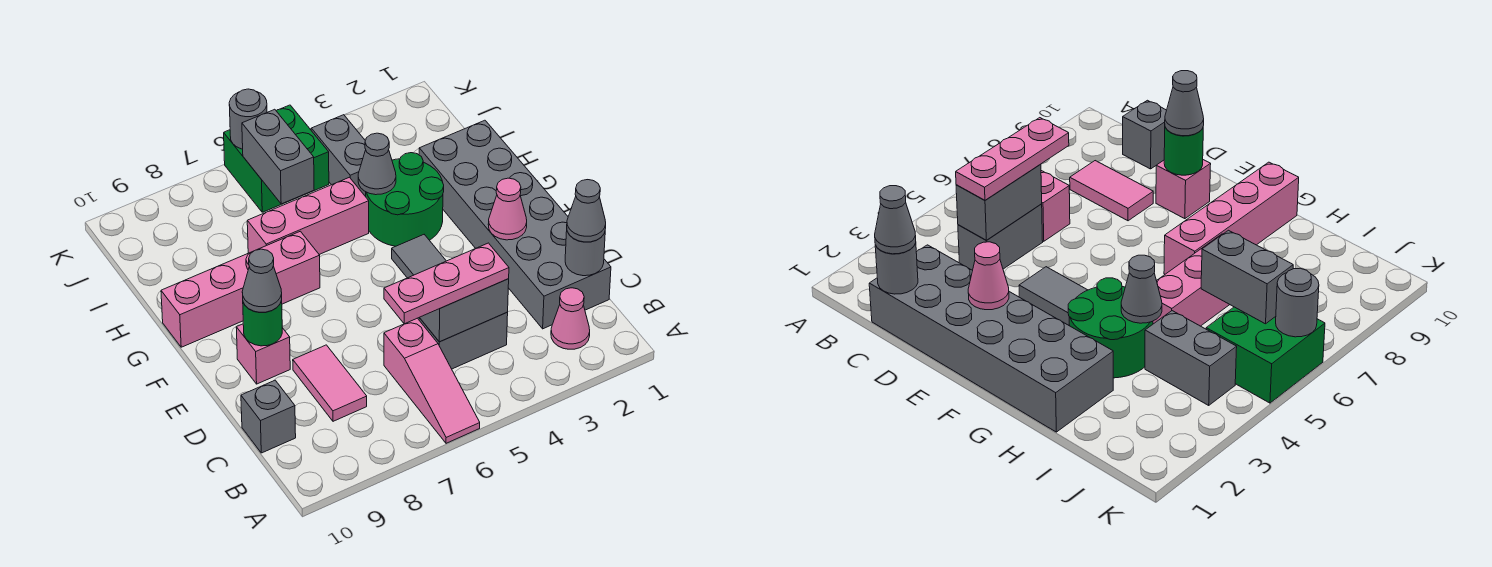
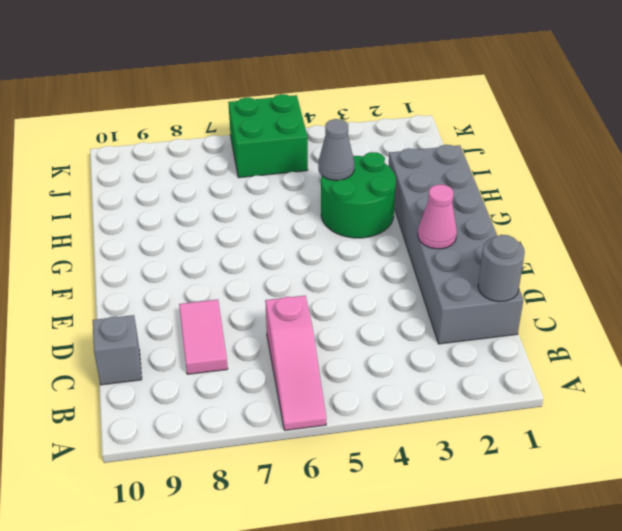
none -> pink cone B2 level 1
none -> grey brick C4:C5 level 1
none -> grey tile E4:F4 level 1

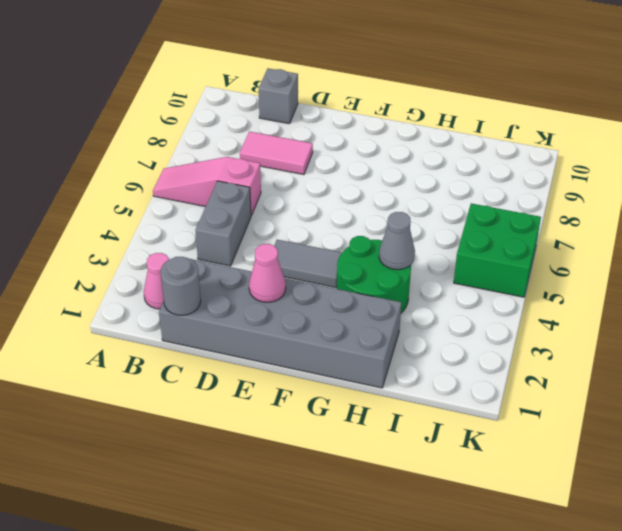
none -> pink brick E9 level 1
none -> pink brick G7:G10 level 1
none -> pink brick H5:H7 level 1

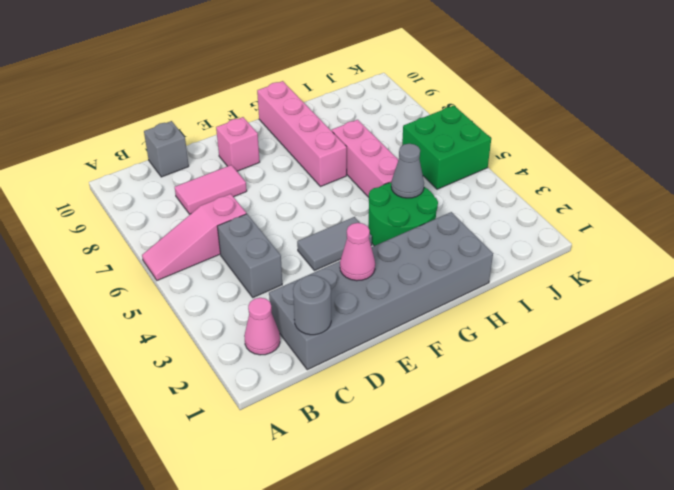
none -> grey brick I4:J4 level 1
none -> grey brick C4:C5 level 2
none -> green round brick E9 level 2

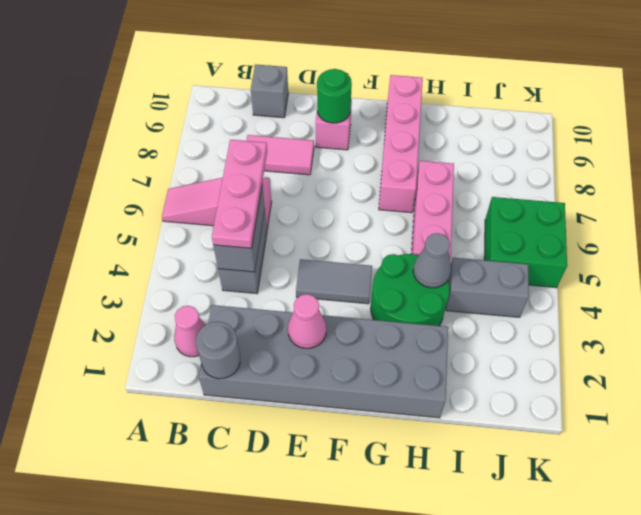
none -> grey brick I6:J6 level 2
none -> grey round brick K6 level 2
none -> grey cone C1 level 3

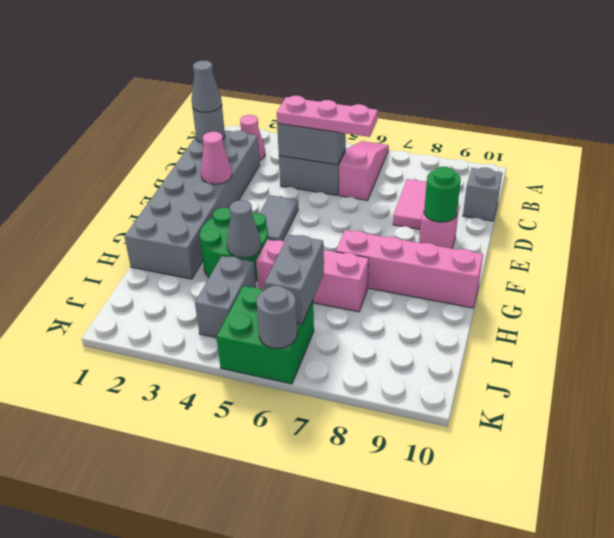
none -> grey cone E9 level 3

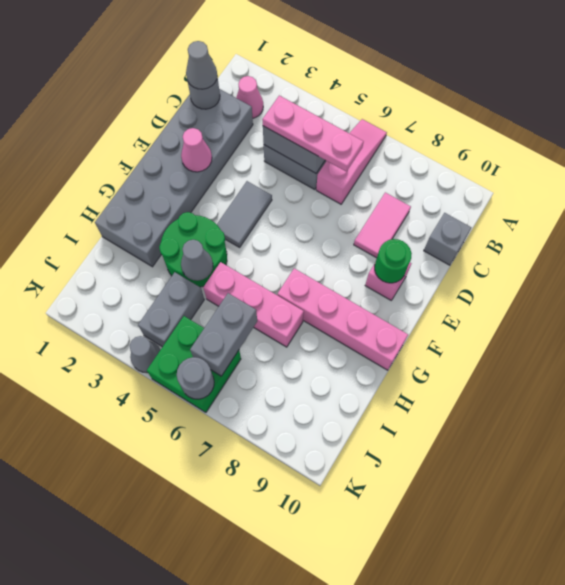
grey cone K4 level 1 -> grey cone E9 level 3

